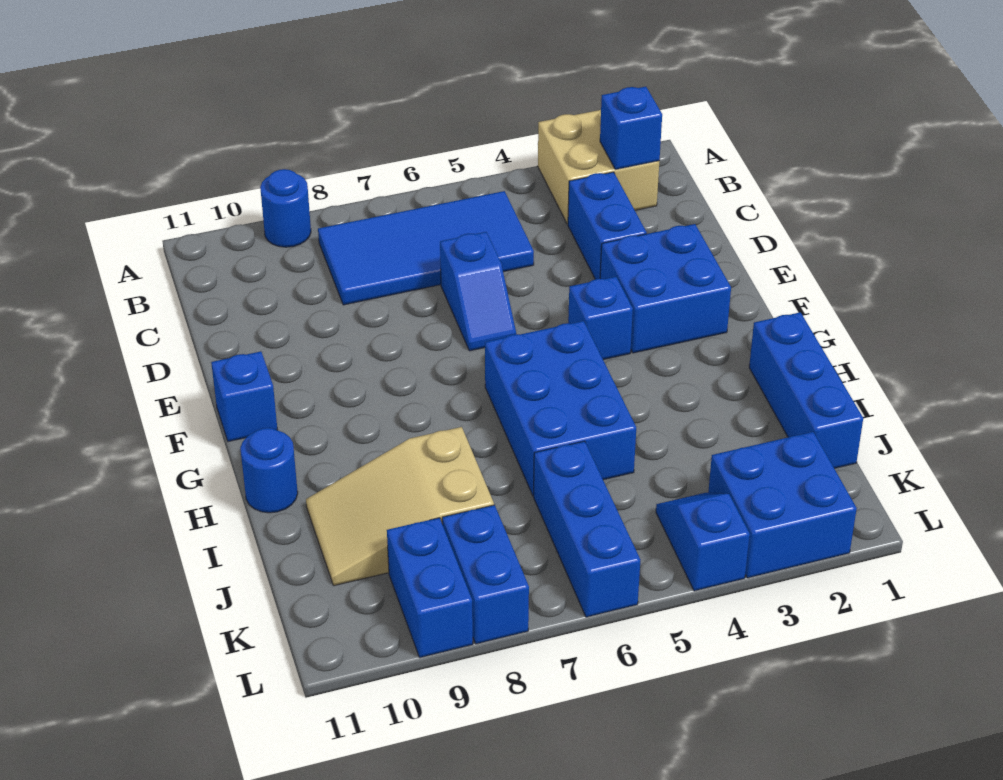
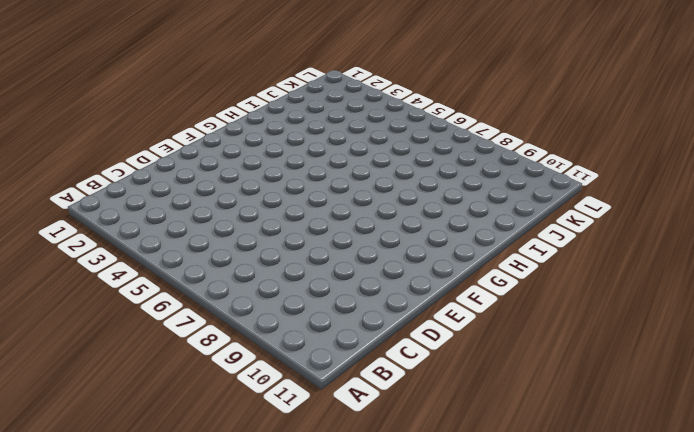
none -> tan brick A2:B3 level 1
none -> blue round brick A9 level 1
none -> blue tile B5:C8 level 1

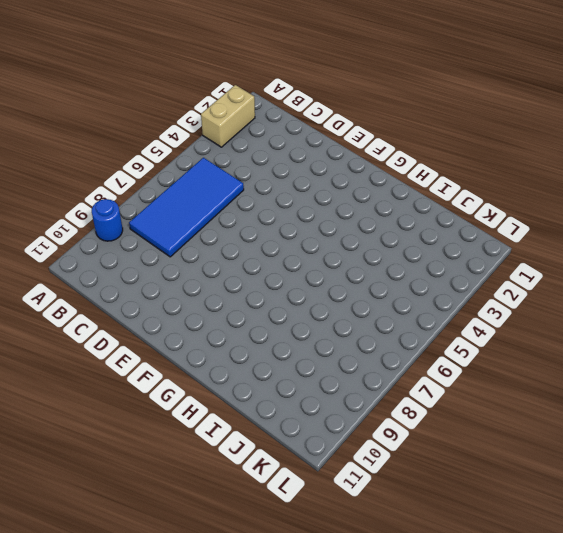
tan brick A2:A3 level 1 -> tan brick A2:B3 level 1
none -> blue brick C3:D3 level 1
none -> blue slope D6:E6 level 1 top D
none -> blue brick E2:F3 level 1

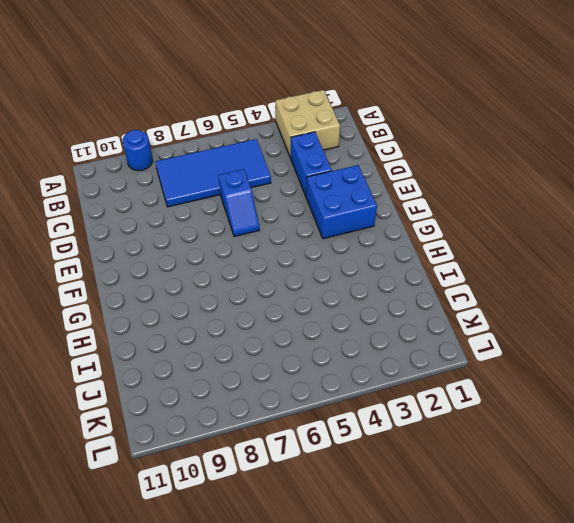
none -> blue brick F4 level 1
none -> blue brick F11 level 1
none -> blue brick G5:I6 level 1

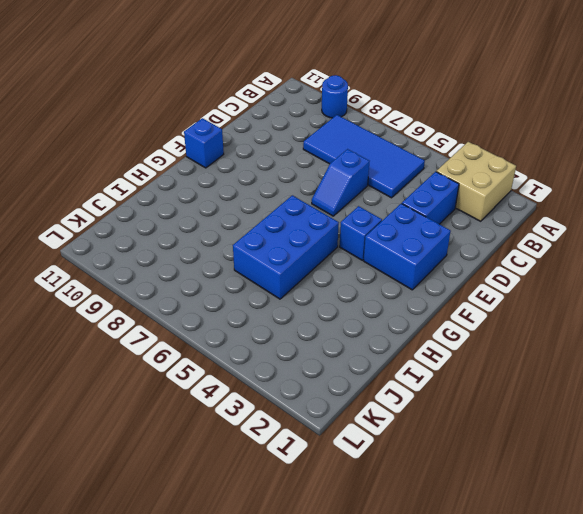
none -> blue brick H1:J1 level 1
none -> blue round brick H11 level 1
none -> tan slope I8:J10 level 1 top 8

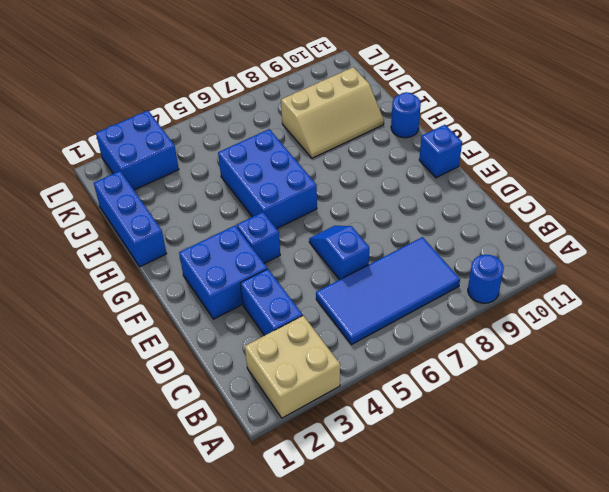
tan slope I8:J10 level 1 top J -> tan slope I8:J10 level 1 top 8
none -> blue brick J6:L6 level 1
none -> blue slope K4:L4 level 1 top L
none -> blue brick K8:L8 level 1

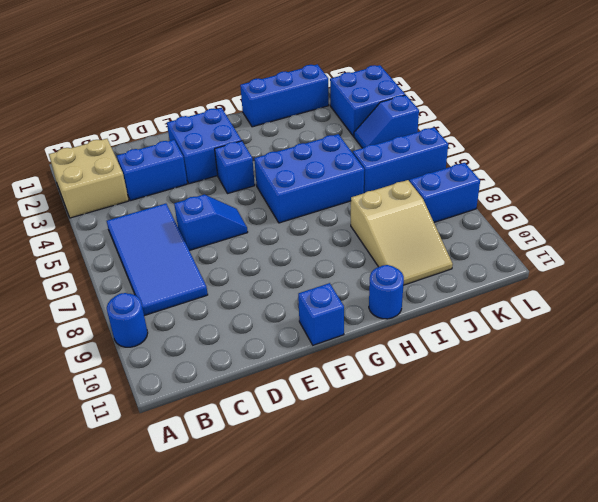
none -> blue brick K9:L9 level 1
none -> blue brick B2 level 2

